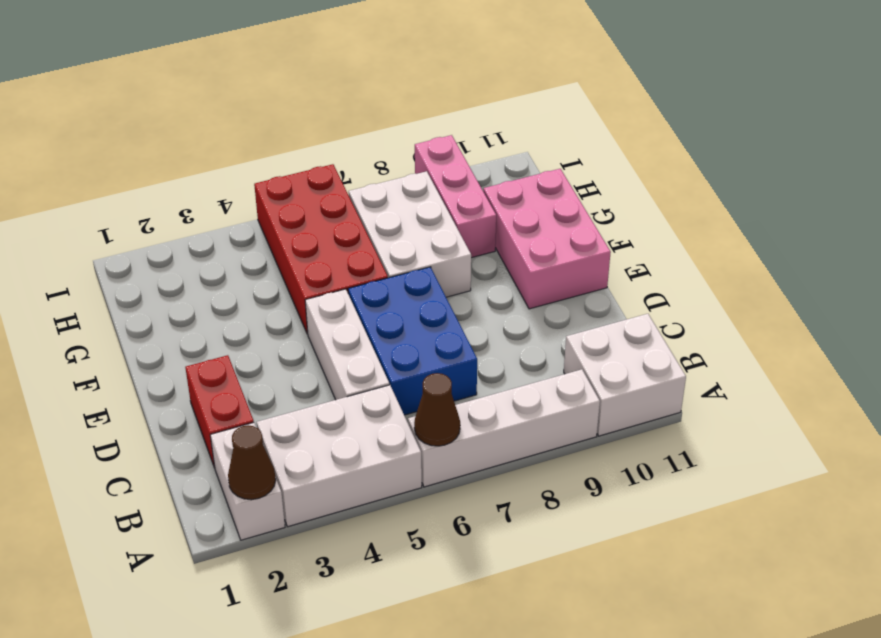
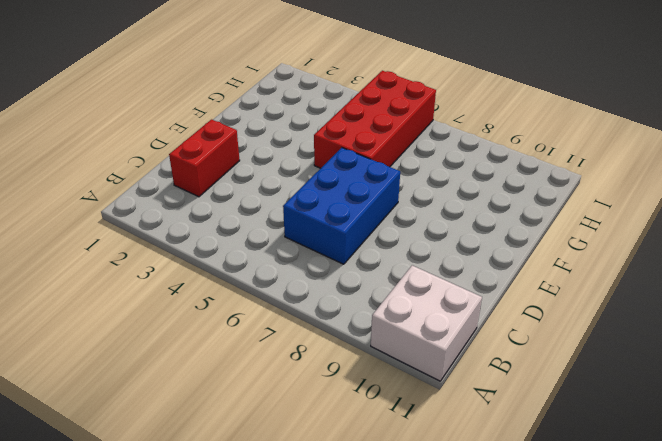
none -> white brick A2:B2 level 1
none -> white brick A3:B5 level 1
none -> white brick A6:A9 level 1

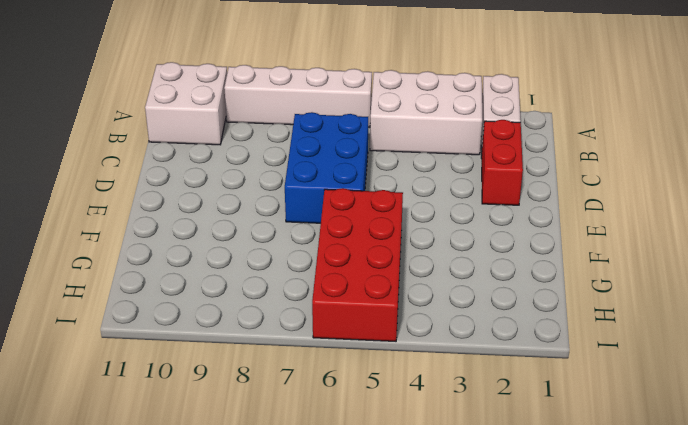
none -> white brick C5:E5 level 1
none -> pink brick E10:G11 level 1
none -> white brick F7:H8 level 1

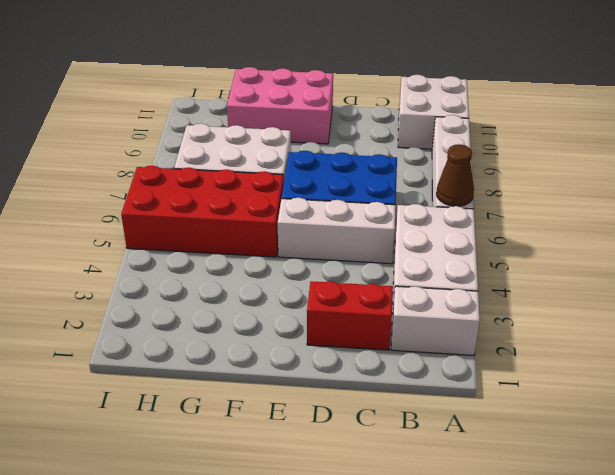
none -> pink brick G9:I9 level 1
none -> brown cone A2 level 2

